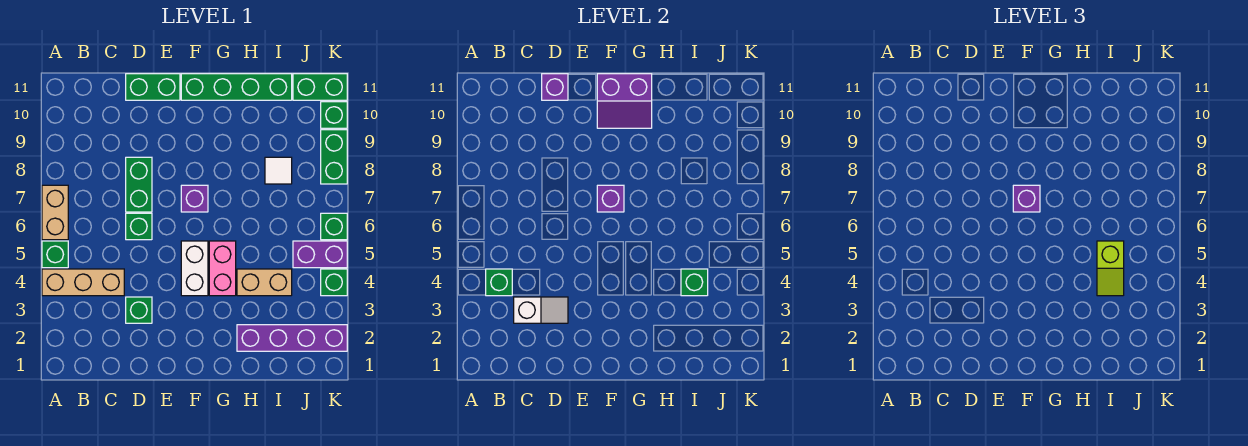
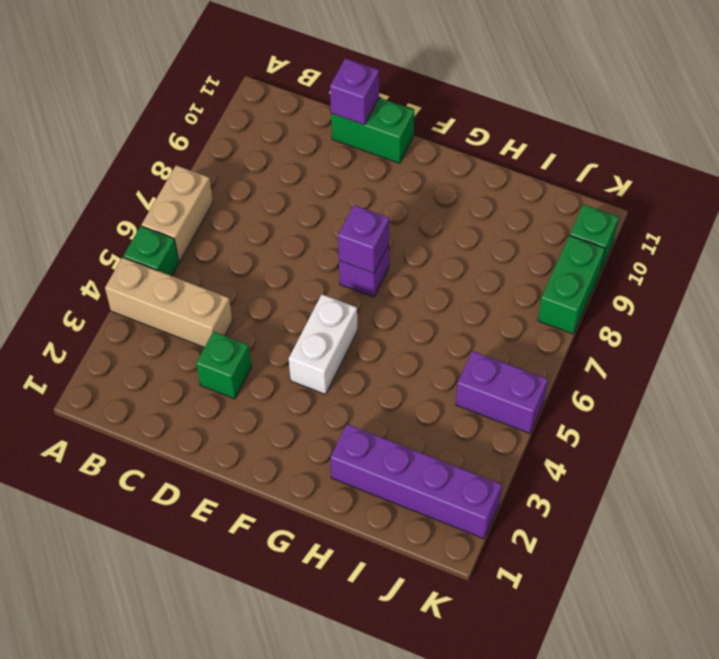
none -> green brick D6 level 1
none -> green brick D7:D8 level 1
none -> green brick F11:I11 level 1

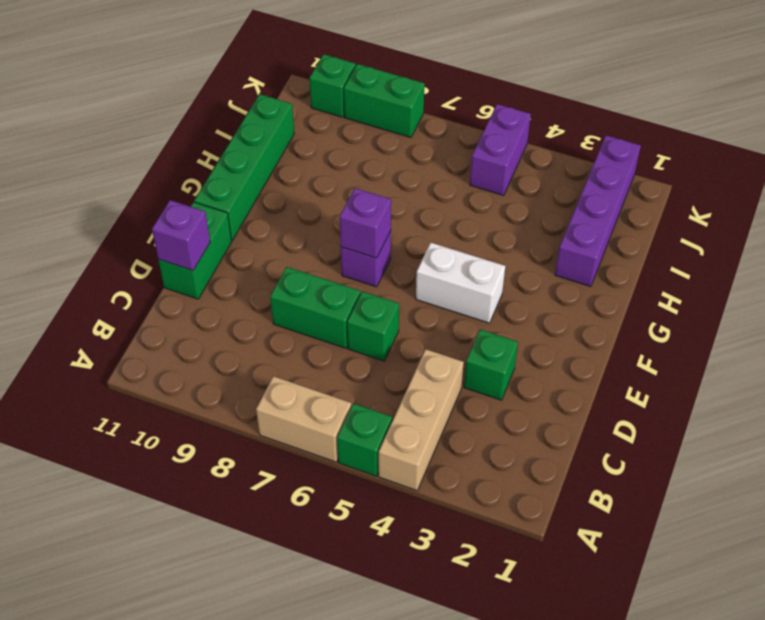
none -> pink brick G4:G5 level 1
none -> tan brick H4:I4 level 1
none -> white tile I8 level 1

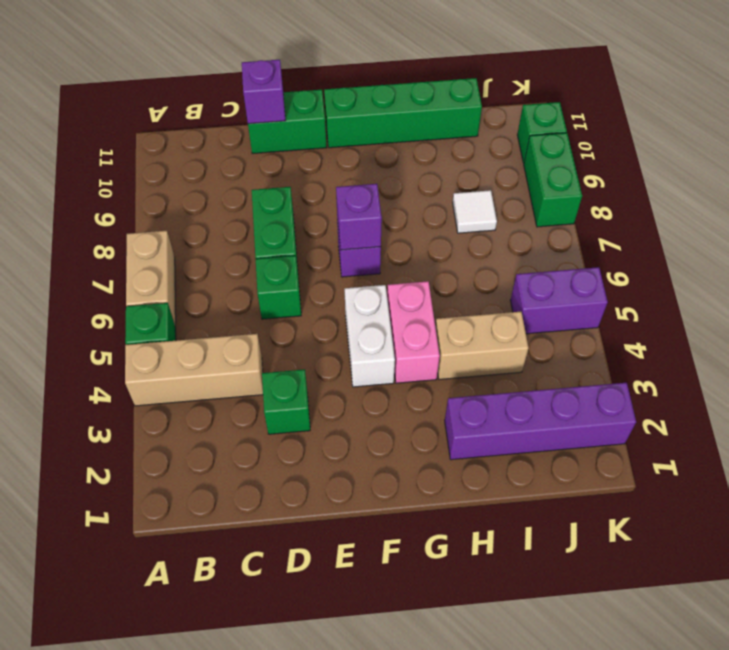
none -> green brick J11:K11 level 1
none -> green brick K4 level 1
none -> green brick K6 level 1

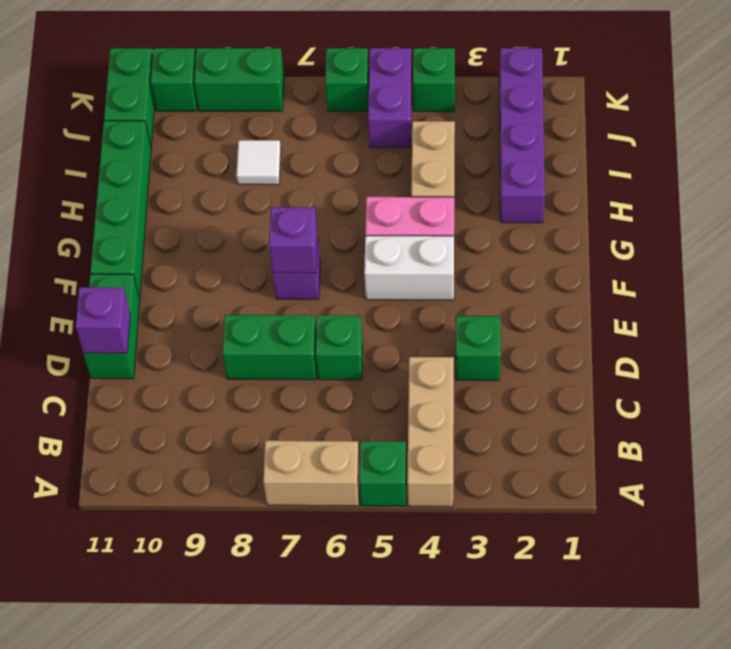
none -> green brick B4 level 2
none -> white slope C3:D3 level 2 top C
none -> purple slope F10:G11 level 2 top 11

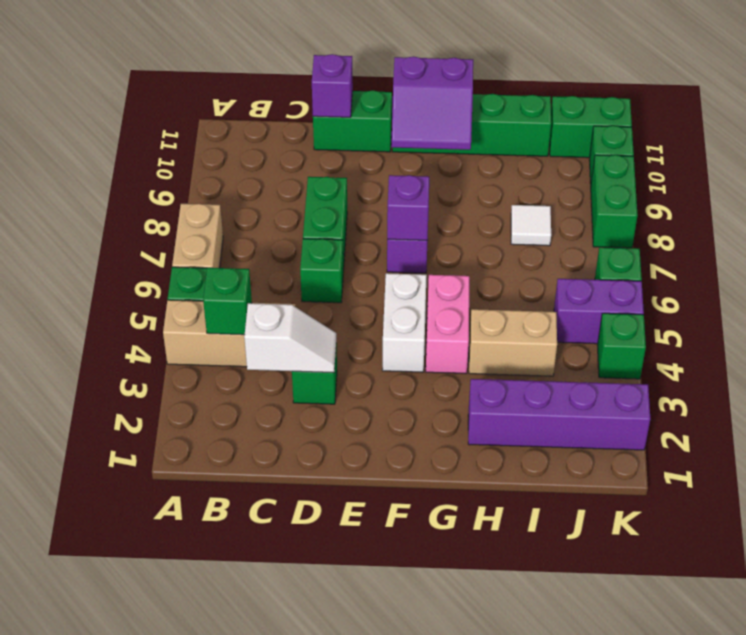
none -> green brick I4 level 2
none -> purple brick F7 level 3
none -> lime slope I4:I5 level 3 top 5

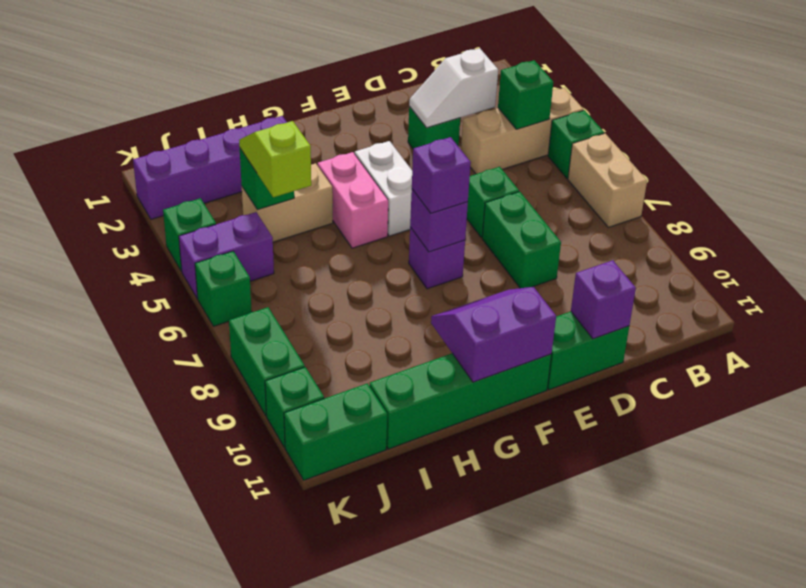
none -> white tile I8 level 1

